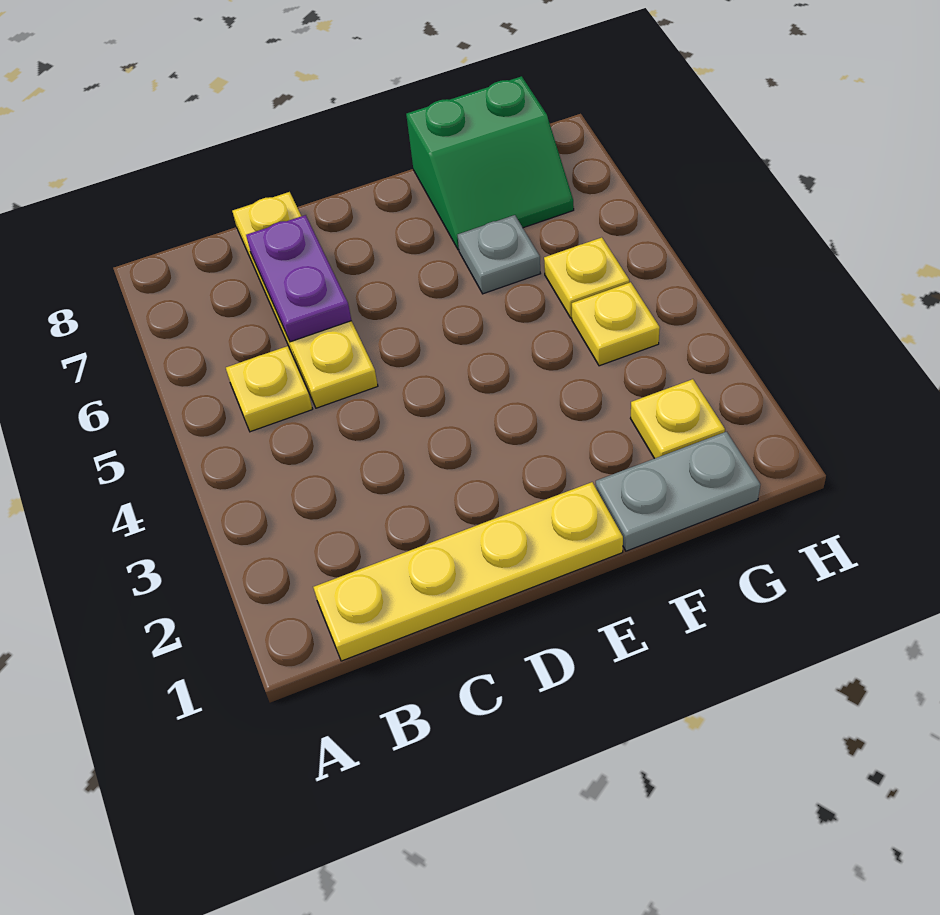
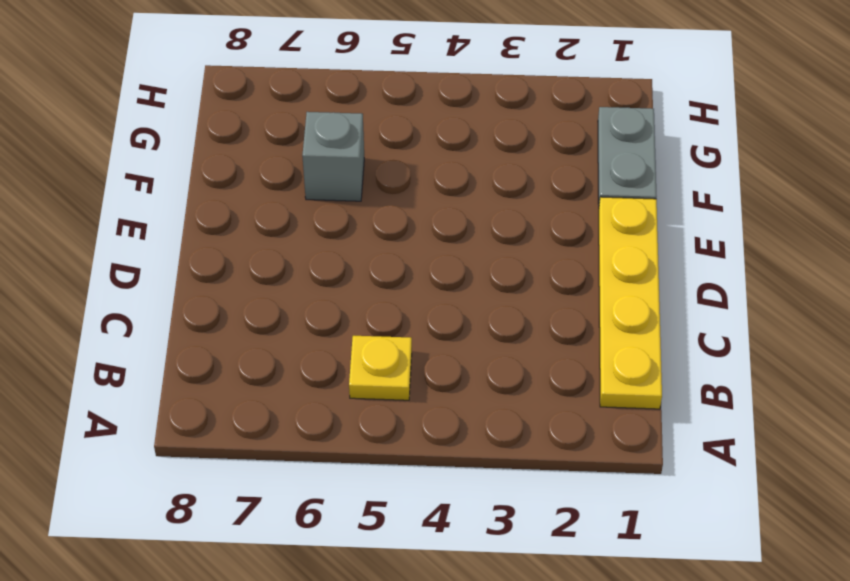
grey brick F6 level 1 -> grey plate F6 level 1
none -> yellow plate C5:C8 level 1
none -> green slope F7:G8 level 1 top 8

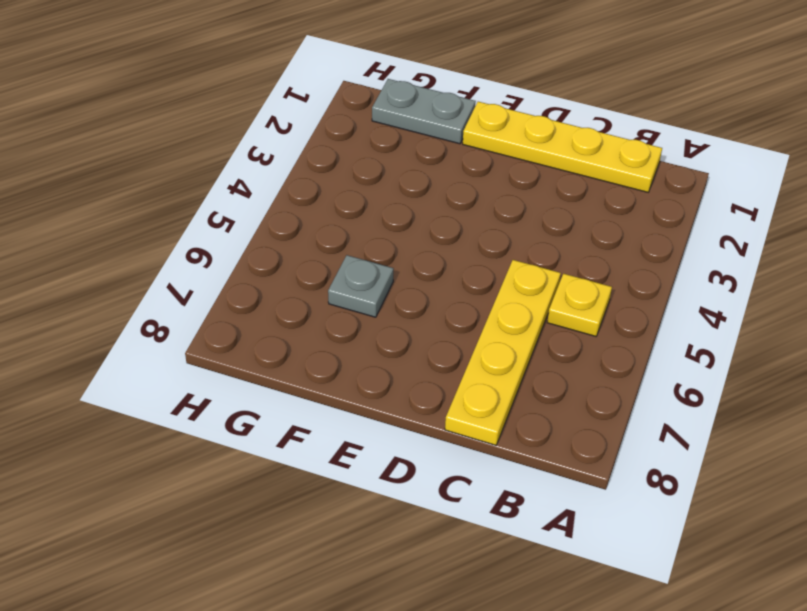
none -> green slope F7:G8 level 1 top 8
none -> yellow plate G2 level 1

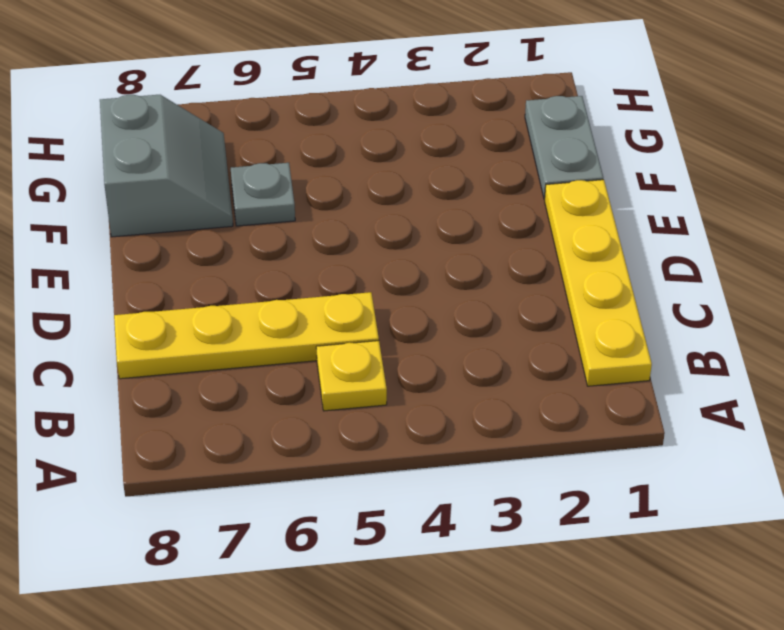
grey slope F7:G8 level 1 top 8 -> green slope F7:G8 level 1 top 8
none -> yellow plate G2 level 1
none -> yellow plate G4 level 1

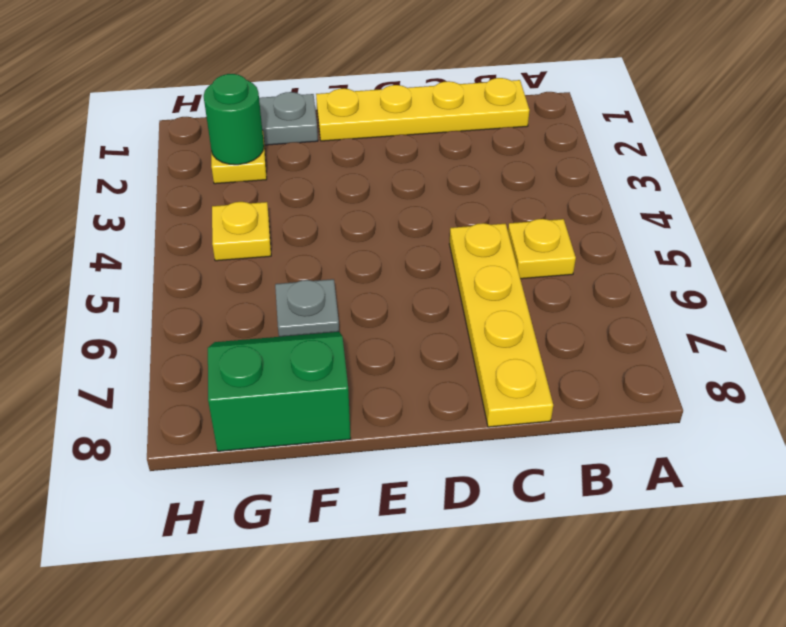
green round brick G2 level 2 -> none
none -> yellow plate G5 level 1
none -> purple plate C6:C7 level 2

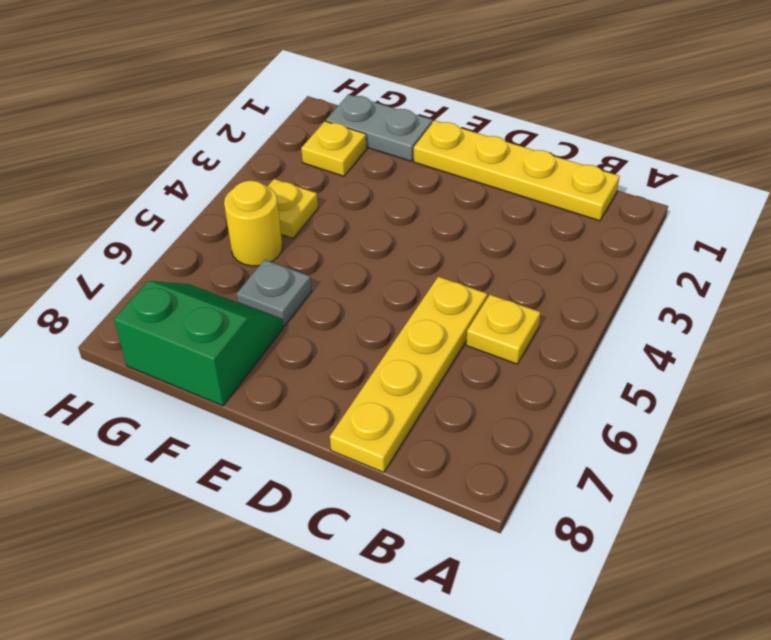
yellow round brick G5 level 1 -> yellow plate G5 level 1
none -> purple plate C6:C7 level 2

